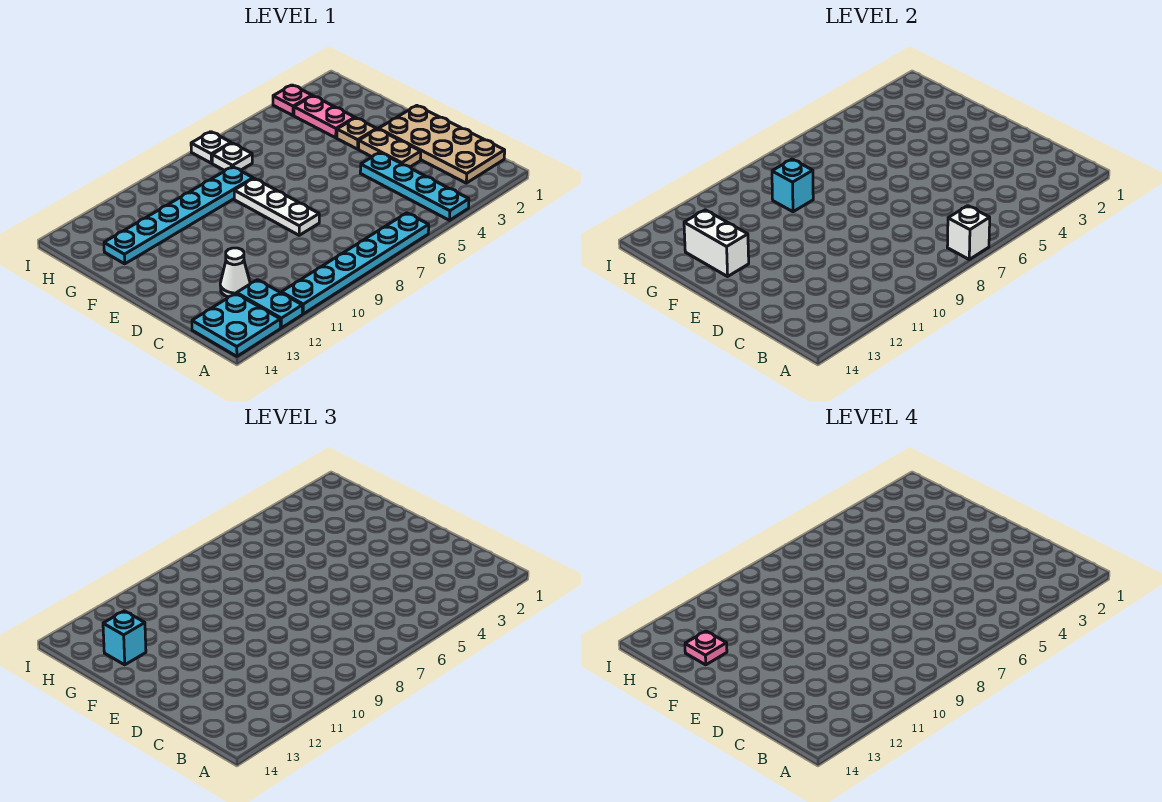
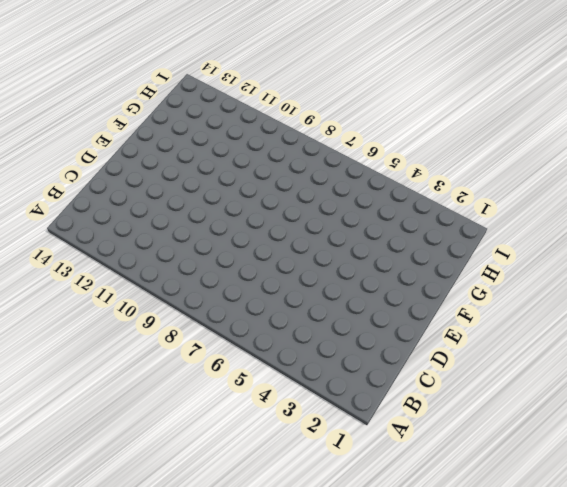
none -> cyan plate A4:D4 level 1
none -> cyan plate A6:A11 level 1
none -> cyan plate A12:B12 level 1

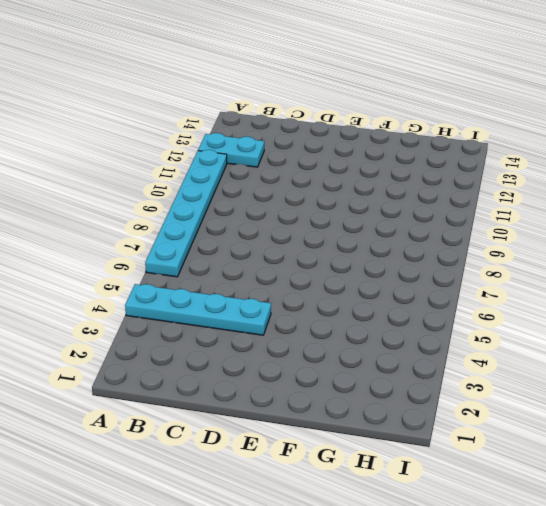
none -> cyan plate A13:B14 level 1
none -> tan plate B1:E2 level 1
none -> white cone C12 level 1

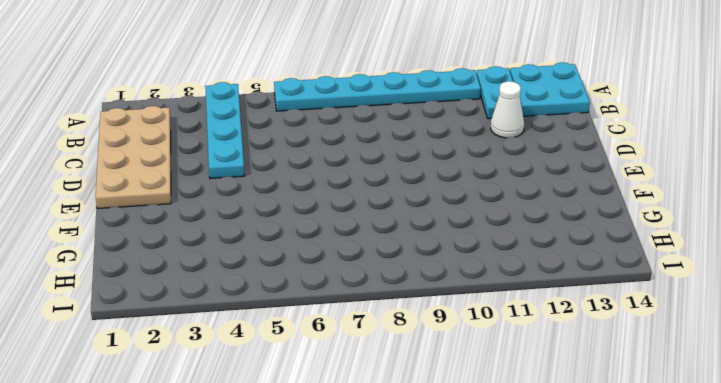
none -> tan plate D3:E3 level 1
none -> white plate D8:F8 level 1
none -> tan plate F3 level 1

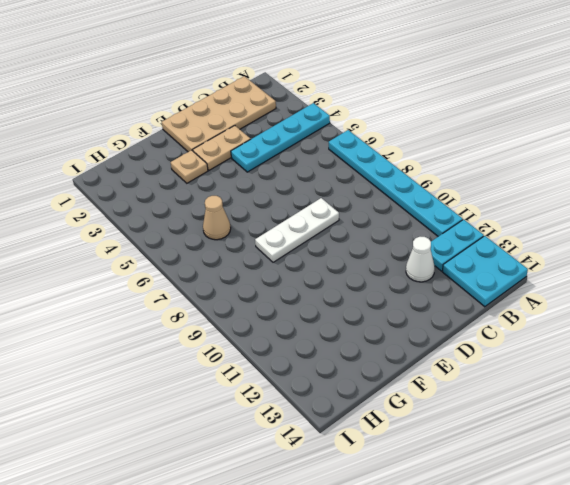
tan cone G6 level 1 -> none
none -> pink plate G3:H3 level 1
none -> cyan plate G8:G13 level 1
none -> white plate H7 level 1

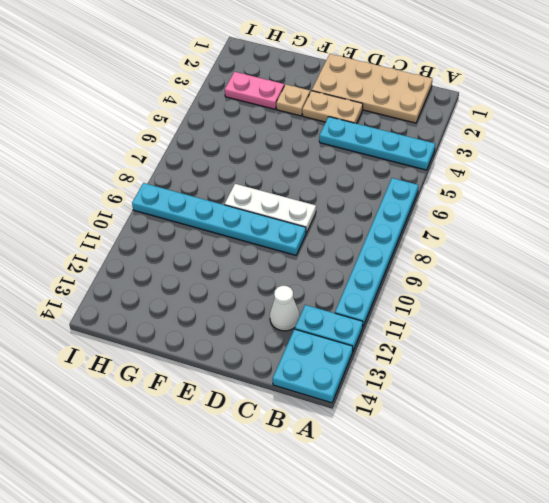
cyan plate D9:I9 level 1 -> cyan plate G8:G13 level 1
none -> white plate H7 level 1
none -> pink plate I3 level 1
none -> white plate I7 level 1

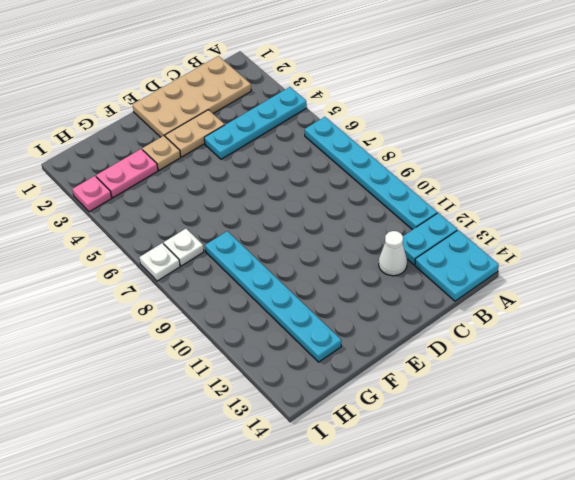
none -> white plate D8:F8 level 1
none -> white brick A7 level 2
none -> white brick F13:G13 level 2

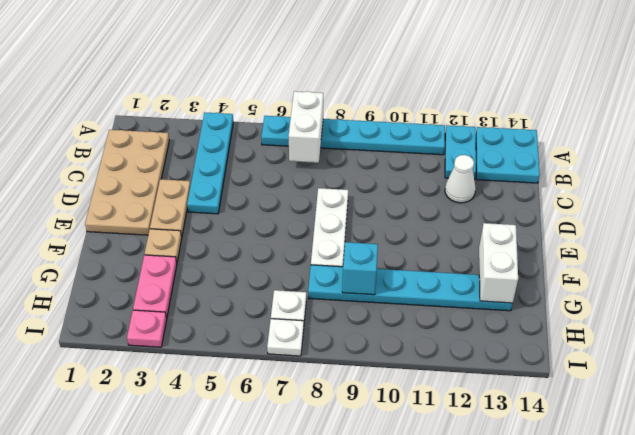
white brick A7:B7 level 2 -> white brick A7 level 2
none -> cyan brick G13 level 3
none -> pink plate G13 level 4

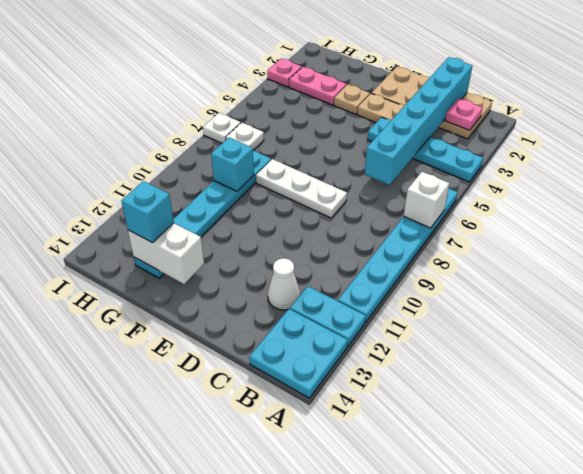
pink plate B2 level 2 -> pink plate G13 level 4
cyan brick C1:C6 level 2 -> none

